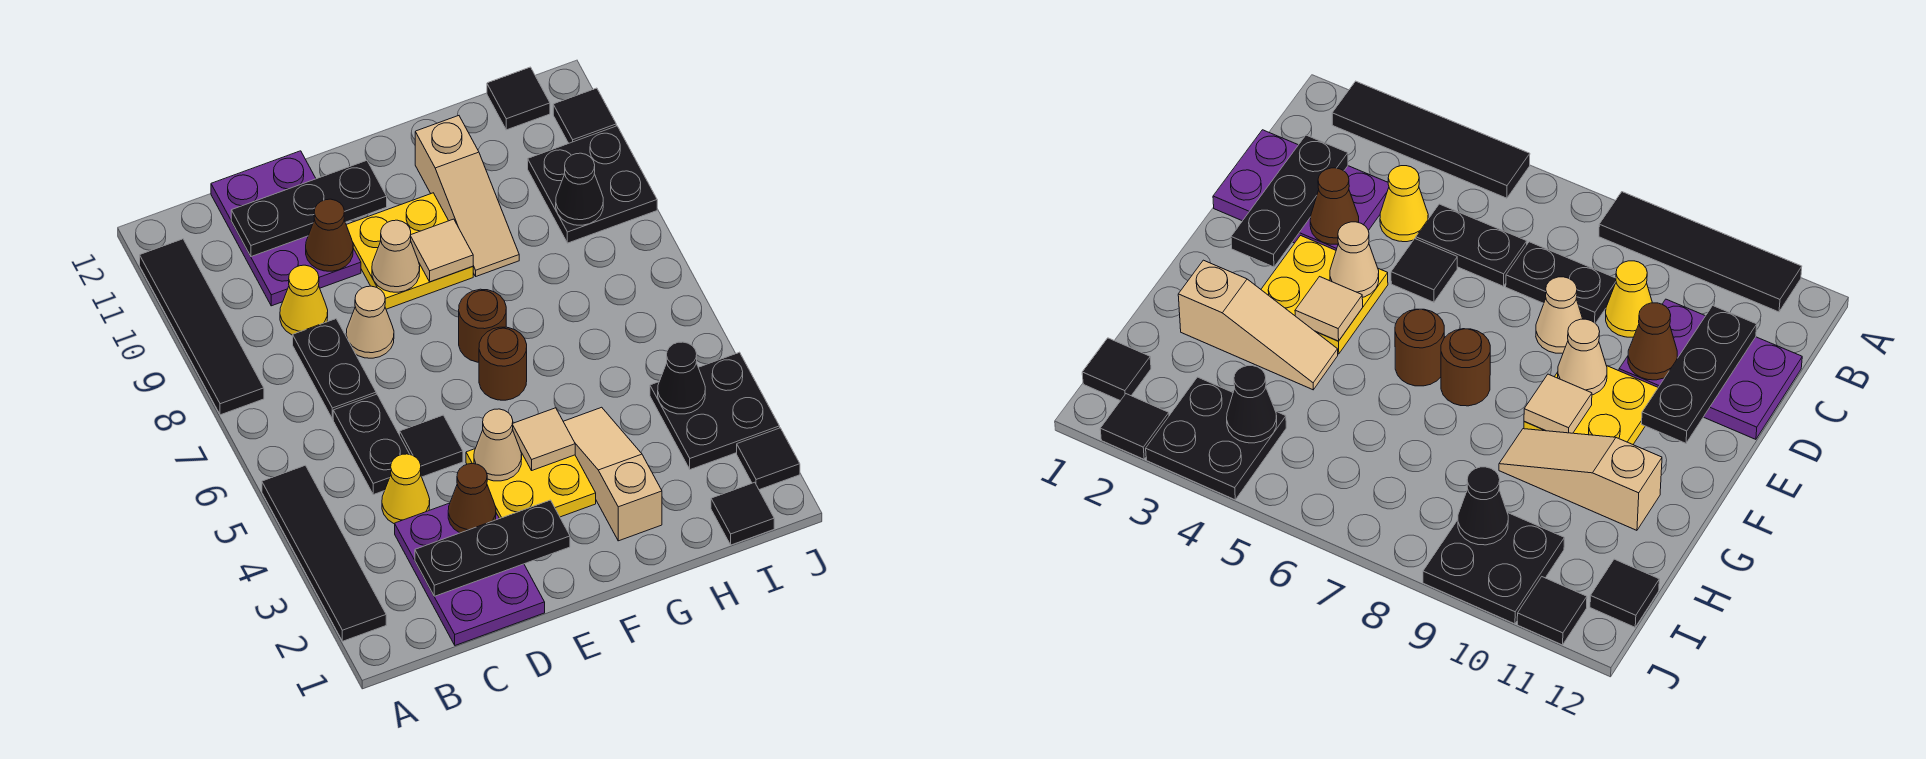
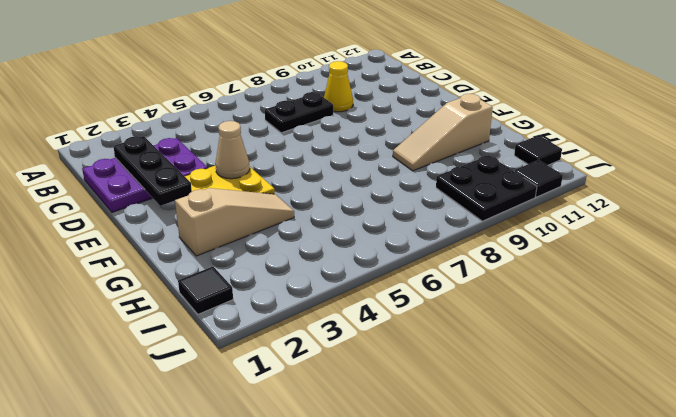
none -> black tile A2:A5 level 1
none -> black tile A8:A11 level 1
none -> yellow cone C4 level 1
none -> black plate C5:C6 level 1

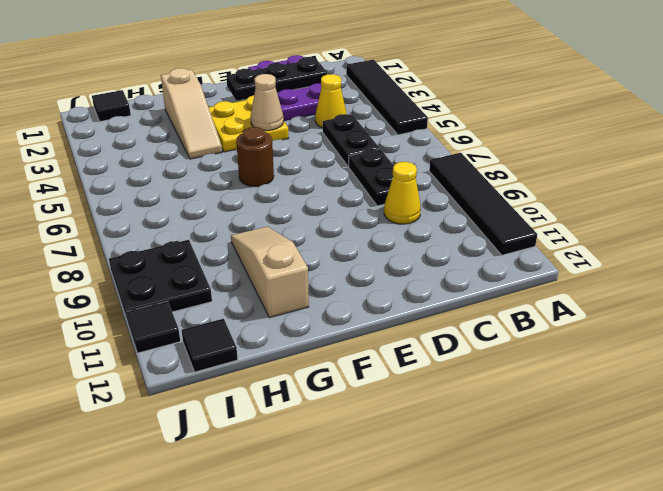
none -> purple plate C10:D12 level 1
none -> black tile D5 level 1
none -> tan cone D8 level 1
none -> yellow plate E9:F10 level 1

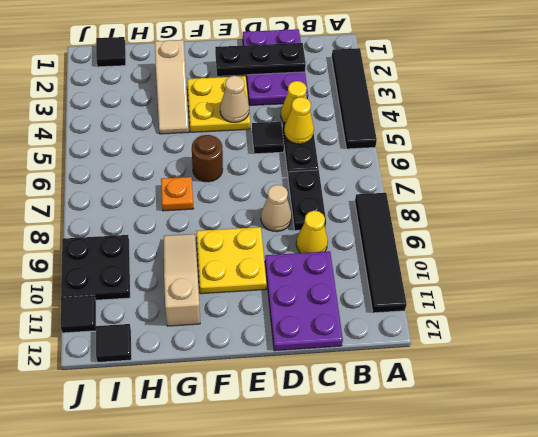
yellow cone C5 level 2 -> none
orange plate G7 level 1 -> none
none -> brown round brick F7 level 1
none -> black plate I3:J4 level 1
none -> black tile J2 level 1
none -> black plate C11:E11 level 2

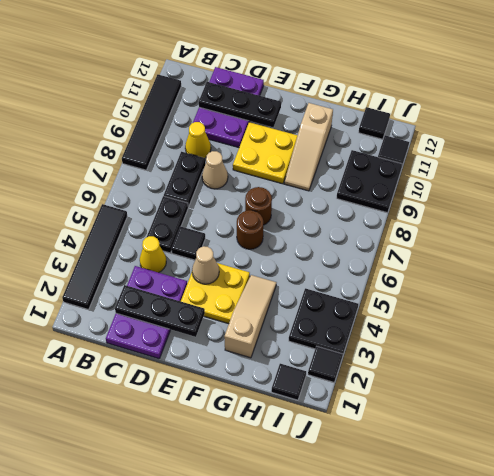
none -> brown cone D3 level 2
none -> brown cone D10 level 2
none -> tan cone E9 level 2
none -> tan tile F4 level 2

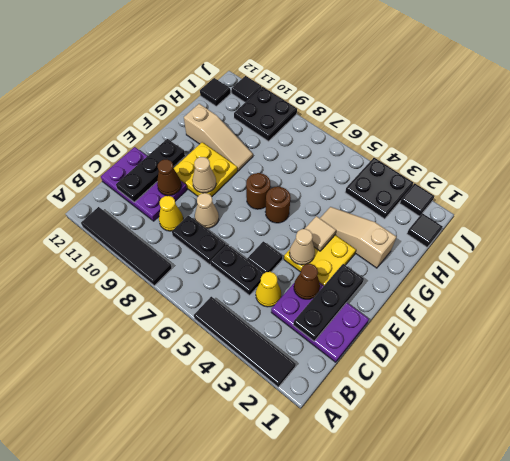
none -> tan tile F9 level 2
none -> black cone I4 level 2
none -> black cone I9 level 2

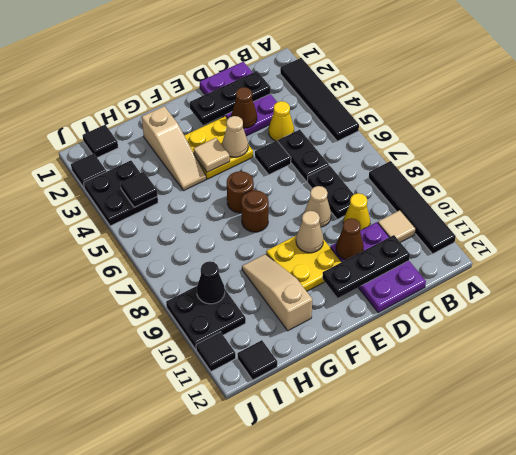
tan tile B10 level 1 -> tan tile F9 level 2
black tile I4 level 2 -> black cone I4 level 2

